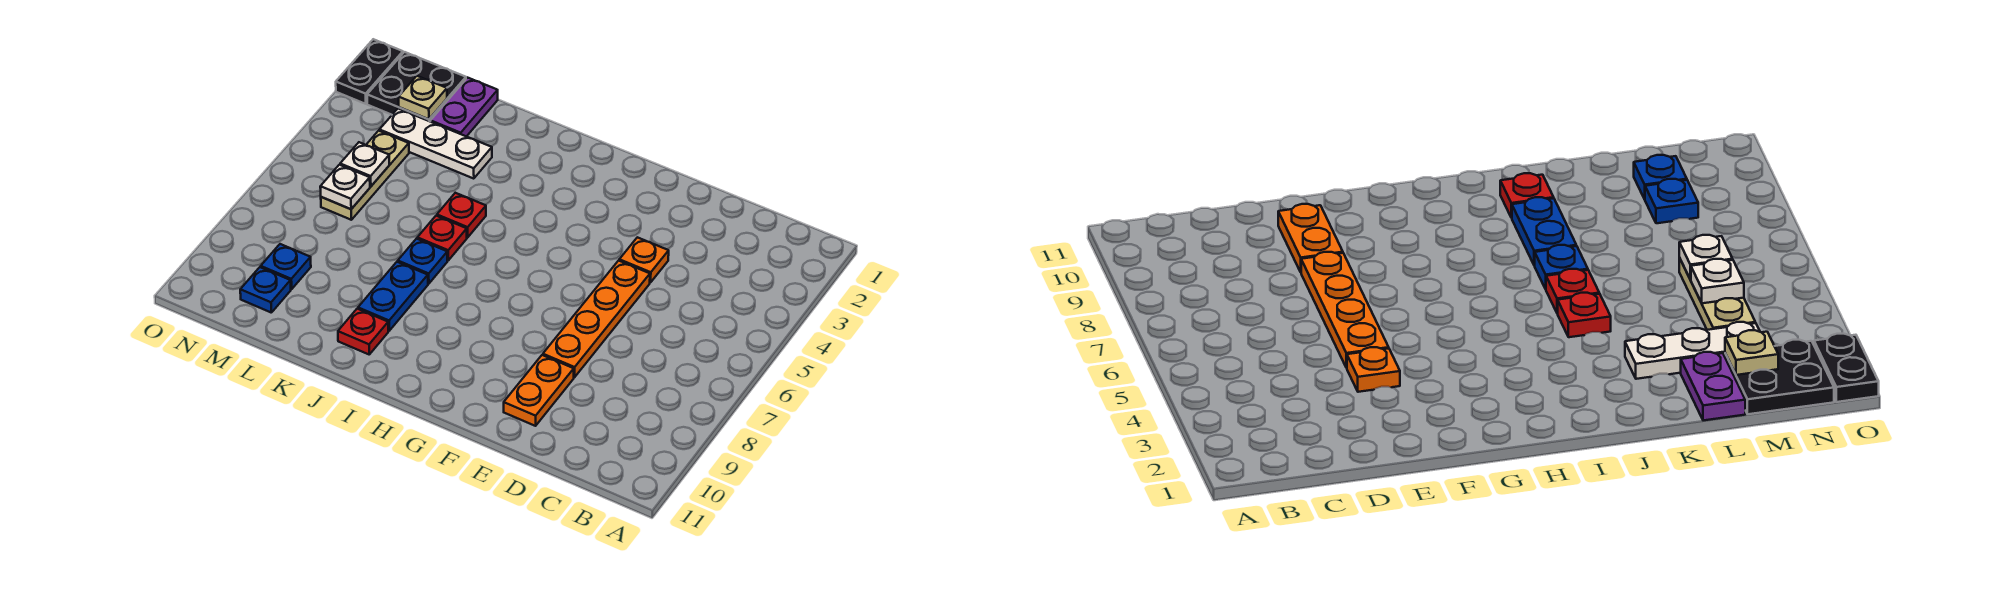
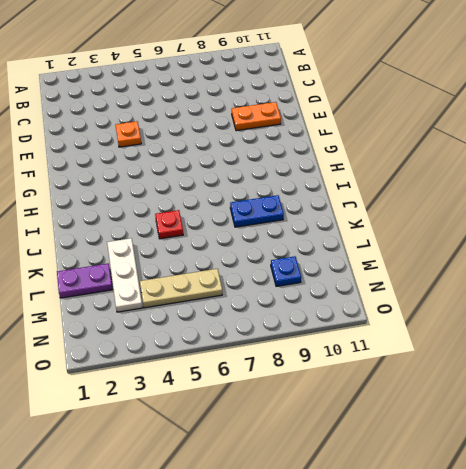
none -> orange plate E5:E8 level 1
none -> red plate J6 level 1
none -> blue plate J7 level 1

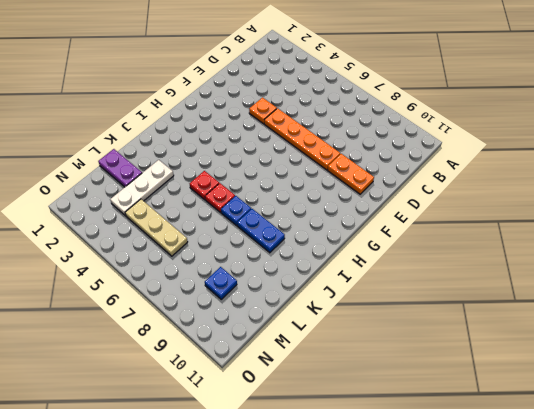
none -> red plate J10 level 1
none -> black plate M1:N2 level 1
none -> blue plate M10 level 1

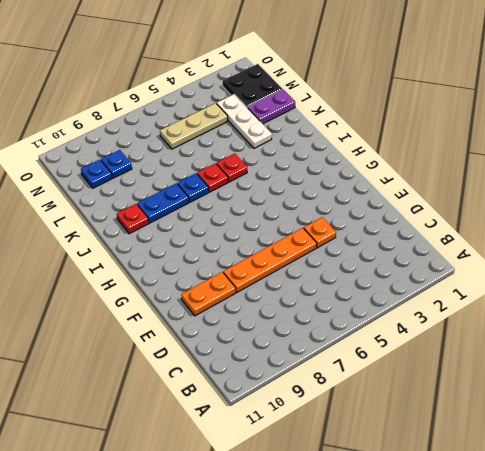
none -> black plate O1:O2 level 1
none -> tan plate M2 level 2
none -> white plate M5 level 2

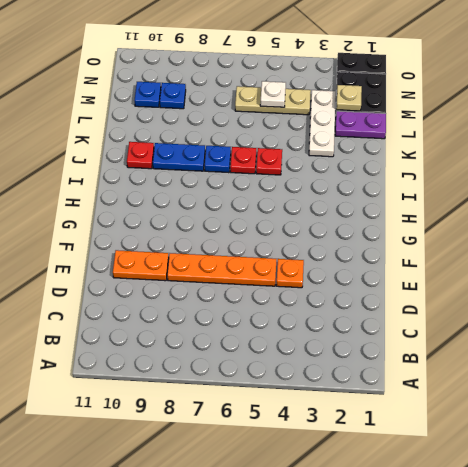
none -> white plate M6 level 2

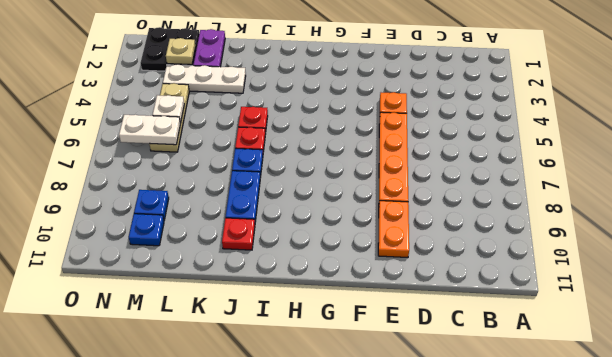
white plate M6:N6 level 2 -> white plate M6 level 2
none -> black plate O1:O2 level 1

